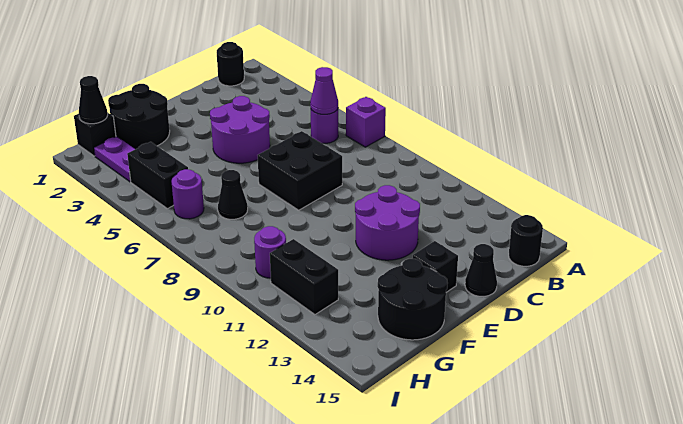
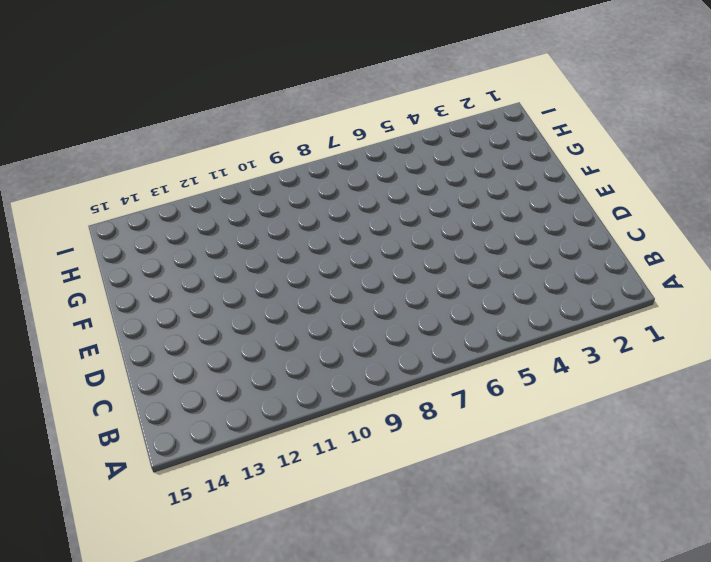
none -> purple brick A7 level 1
none -> black round brick B1 level 1
none -> purple round brick B6 level 1

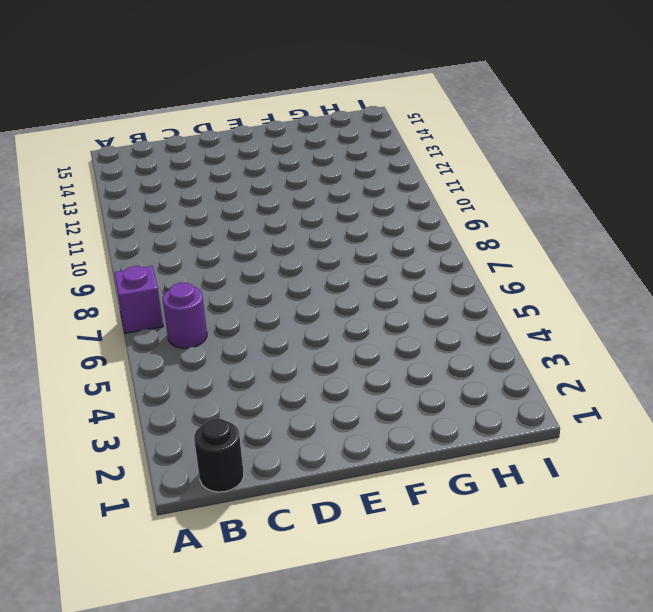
none -> black round brick B15 level 1
none -> purple round brick D4:E5 level 1
none -> black brick D7:E8 level 1

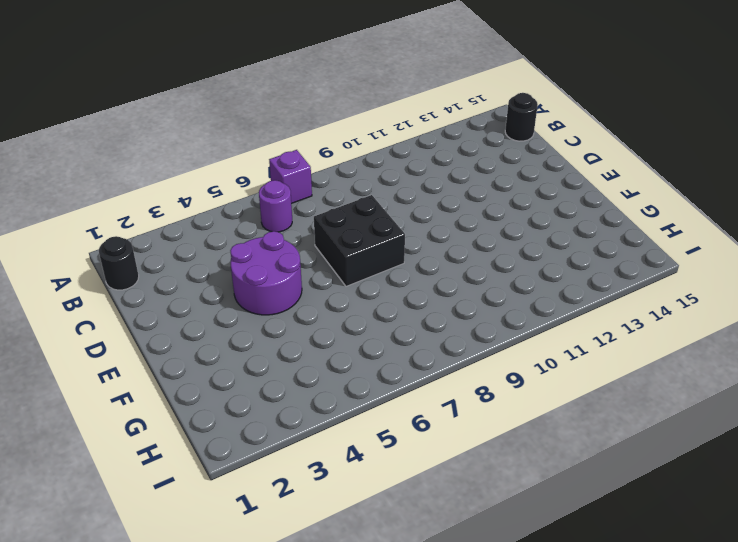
none -> purple round brick D11:E12 level 1
none -> black cone D15 level 1
none -> black brick E14 level 1

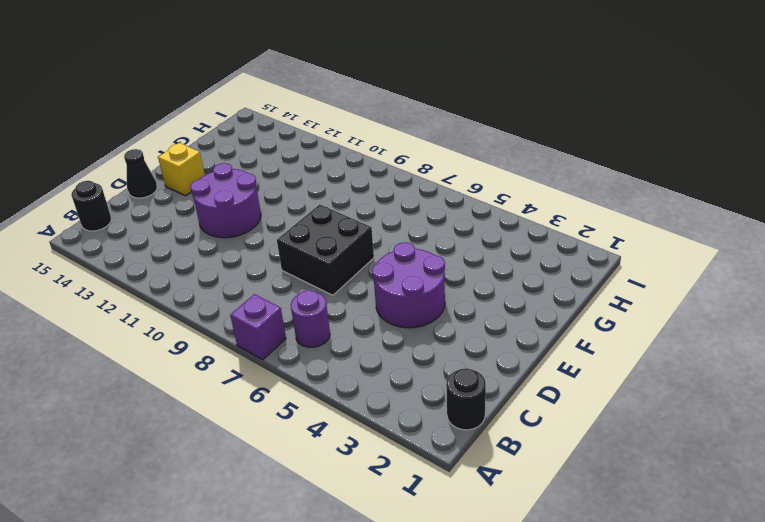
yellow brick E14 level 1 -> black brick E14 level 1
none -> black round brick F1:G2 level 1
none -> black round brick F14:G15 level 1
none -> black cone G7 level 1

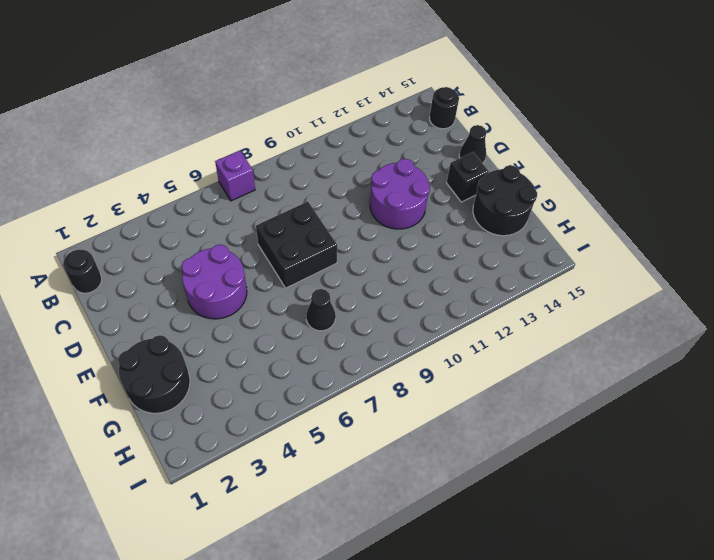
none -> purple round brick B6 level 1
none -> black brick H1 level 1
none -> purple plate H2:H3 level 1

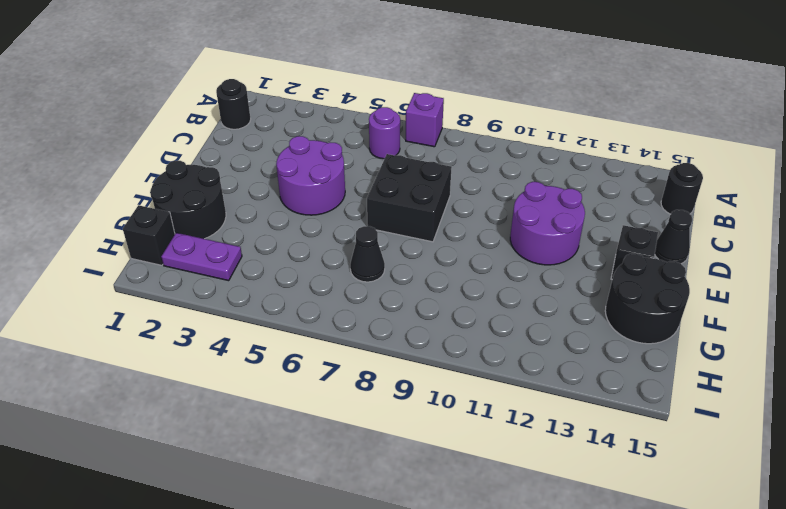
none -> black brick H4:H5 level 1
none -> purple round brick H6 level 1
none -> purple round brick H10 level 1

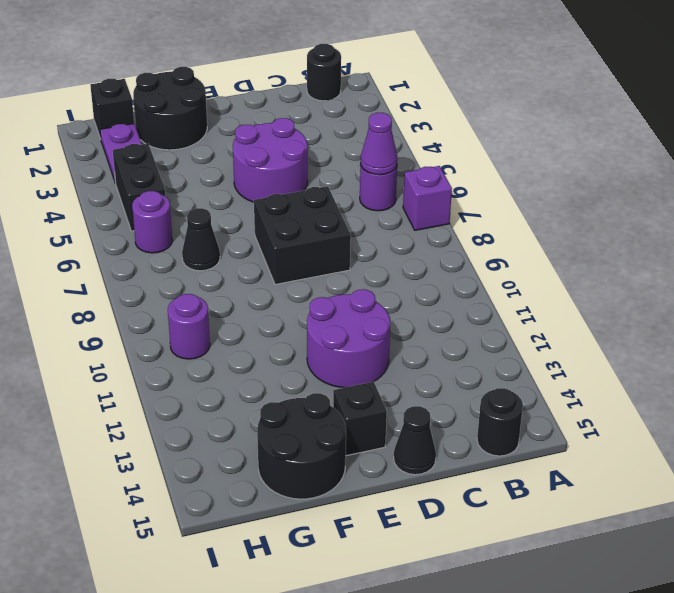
none -> black brick H11:H12 level 1
none -> black cone H1 level 2

